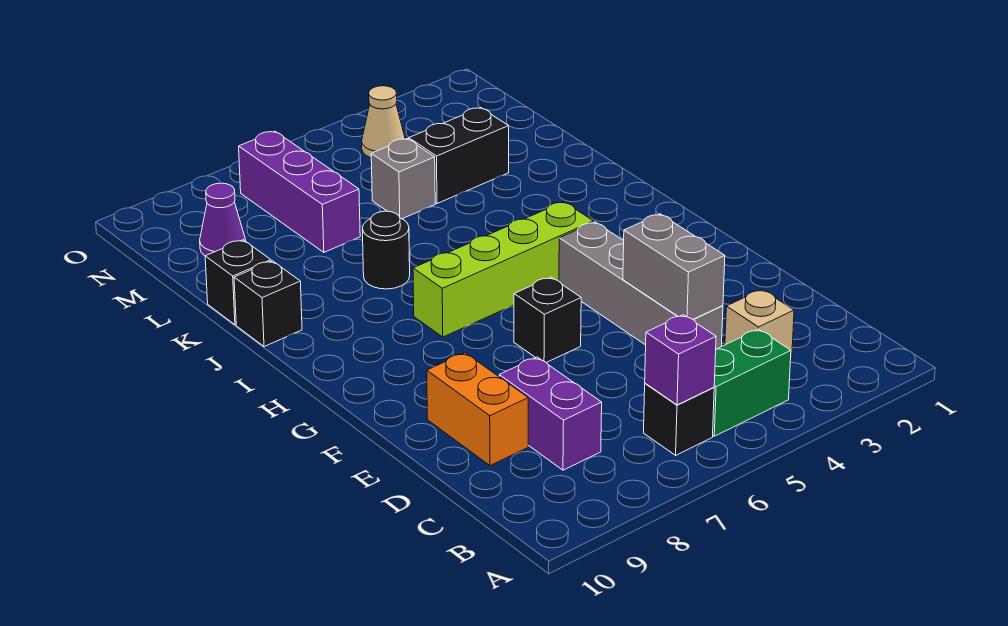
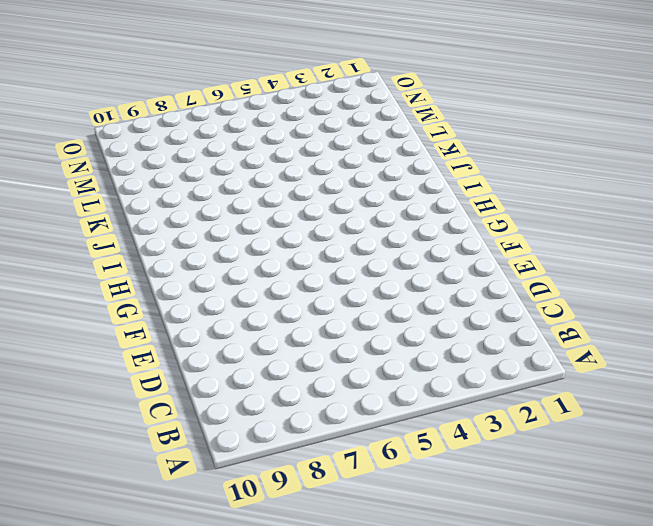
none -> green brick B4:B5 level 1
none -> black brick B6 level 1
none -> tan brick C3 level 1

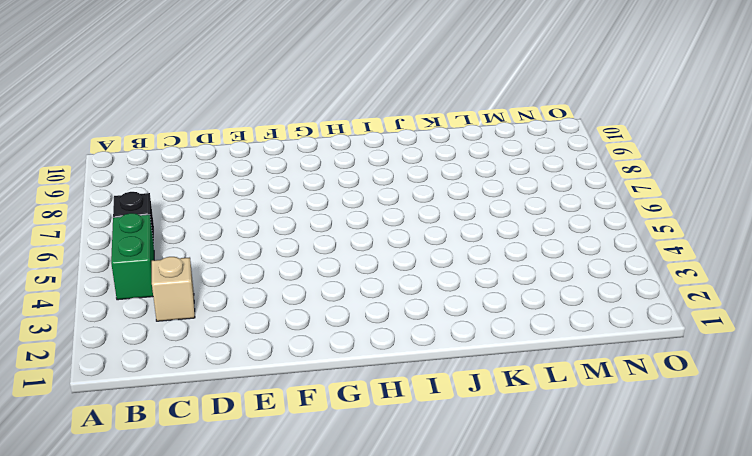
none -> purple brick C8:D8 level 1
none -> grey brick D4:G4 level 1
none -> orange brick D9:E9 level 1

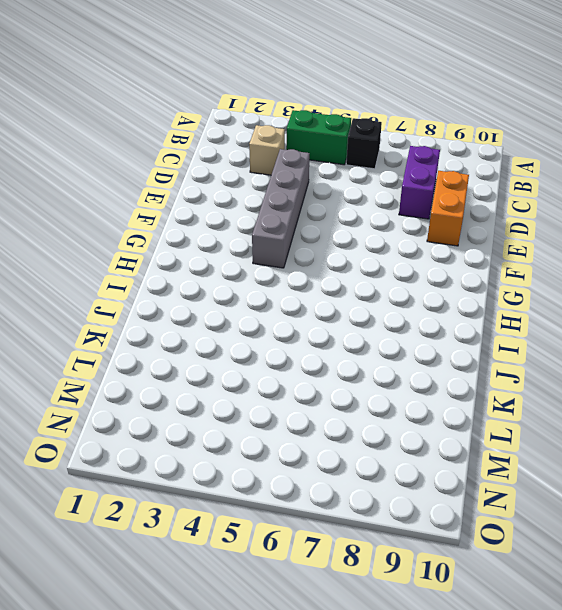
none -> black brick F6 level 1
none -> lime brick H4:H7 level 1
none -> black round brick J7 level 1

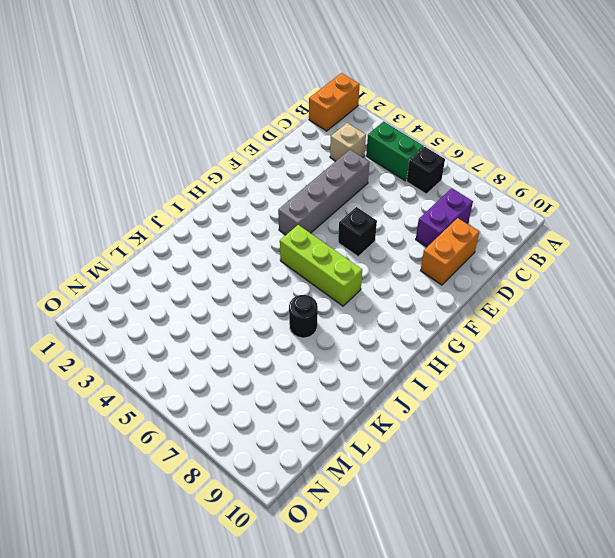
orange brick A1:B1 level 1 -> none
lime brick H5:H7 level 1 -> lime brick H4:H7 level 1
none -> black brick J10 level 1
none -> black brick K10 level 1
none -> black brick L3:L4 level 1

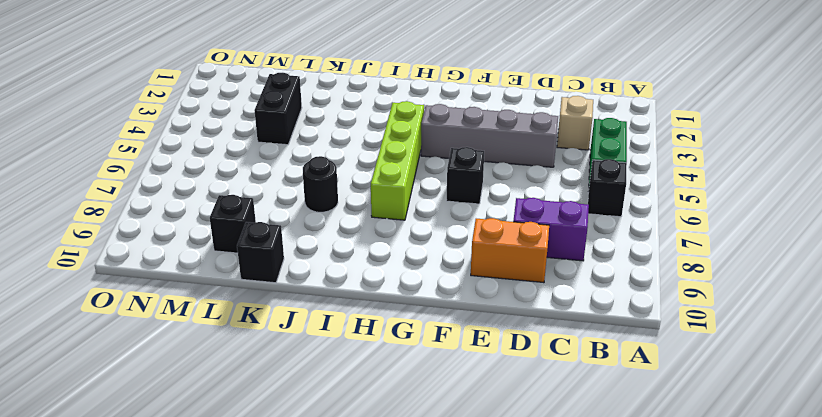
black brick L9 level 1 -> black brick J10 level 1
none -> grey brick L5 level 1
none -> purple brick L7:N7 level 1
none -> purple cone M9 level 1

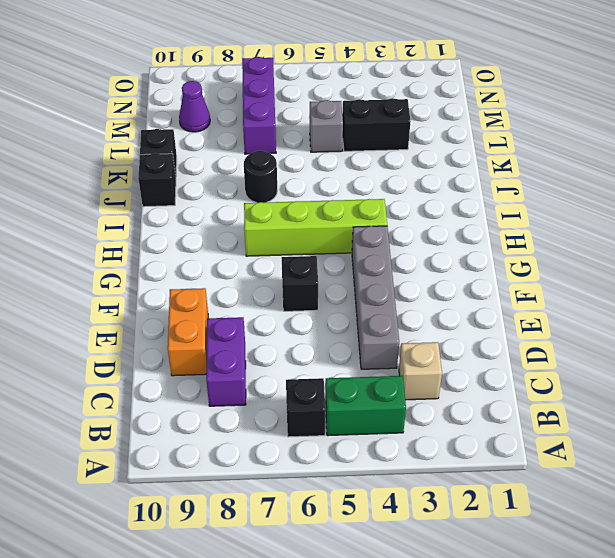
none -> tan cone N4 level 1
none -> purple brick B6 level 2
none -> grey brick D4:E4 level 2

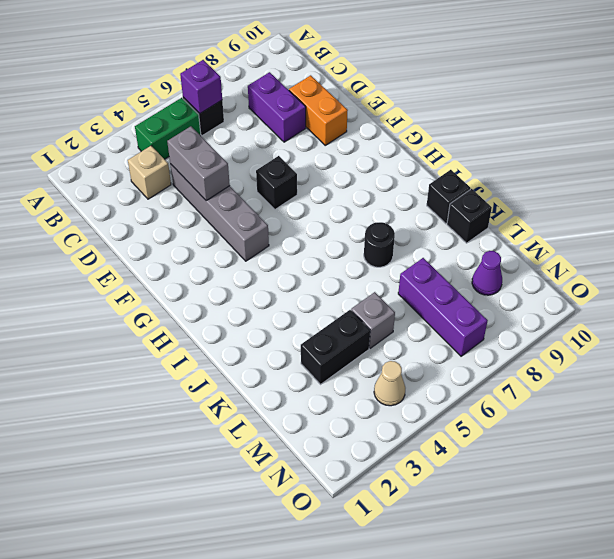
none -> lime brick H4:H7 level 1

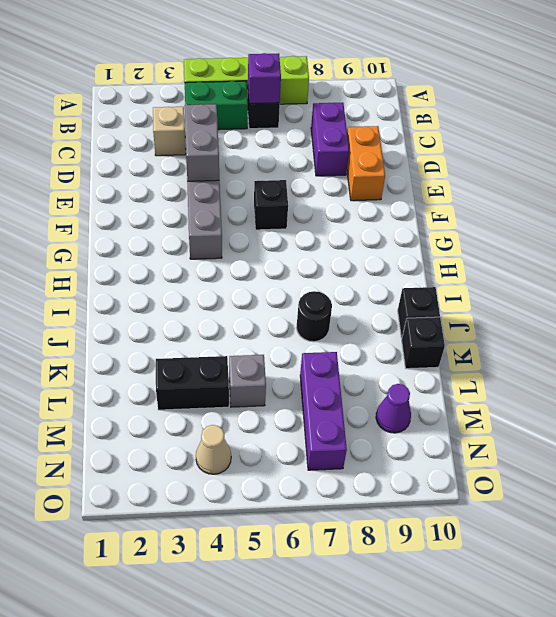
lime brick A4:A7 level 1 -> lime brick H4:H7 level 1

